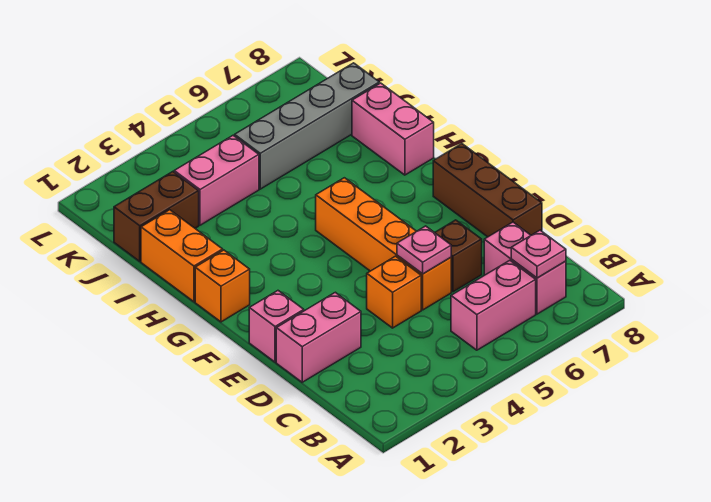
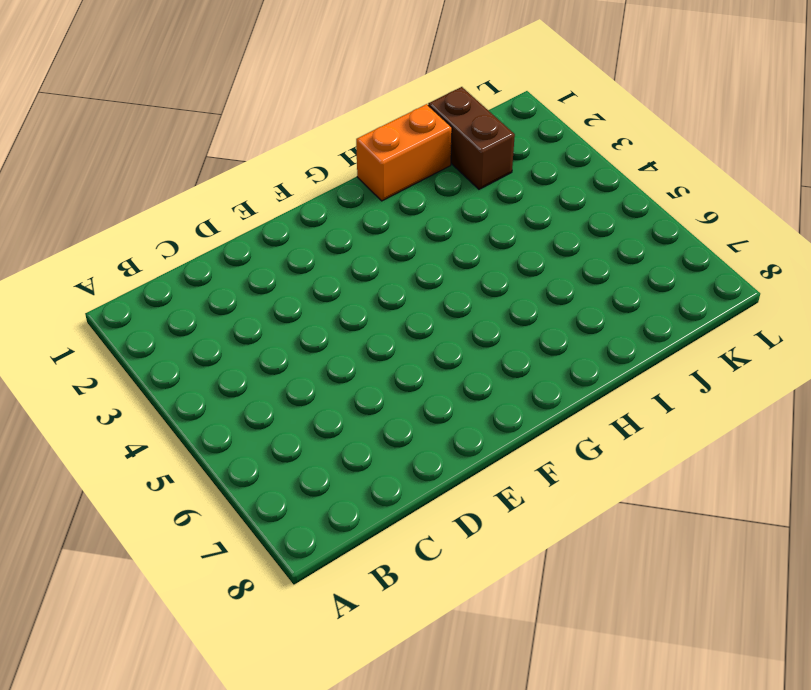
none -> pink brick B5:B6 level 1
none -> pink brick B7:C7 level 1
none -> pink brick D1:D2 level 1

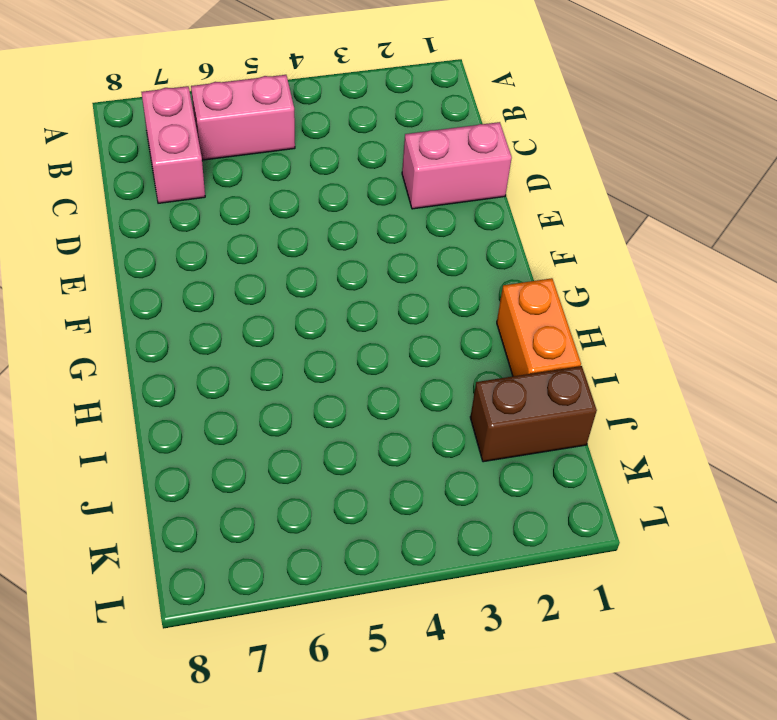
none -> orange brick D4 level 1
none -> orange brick D5:G5 level 1
none -> brown brick D6 level 1

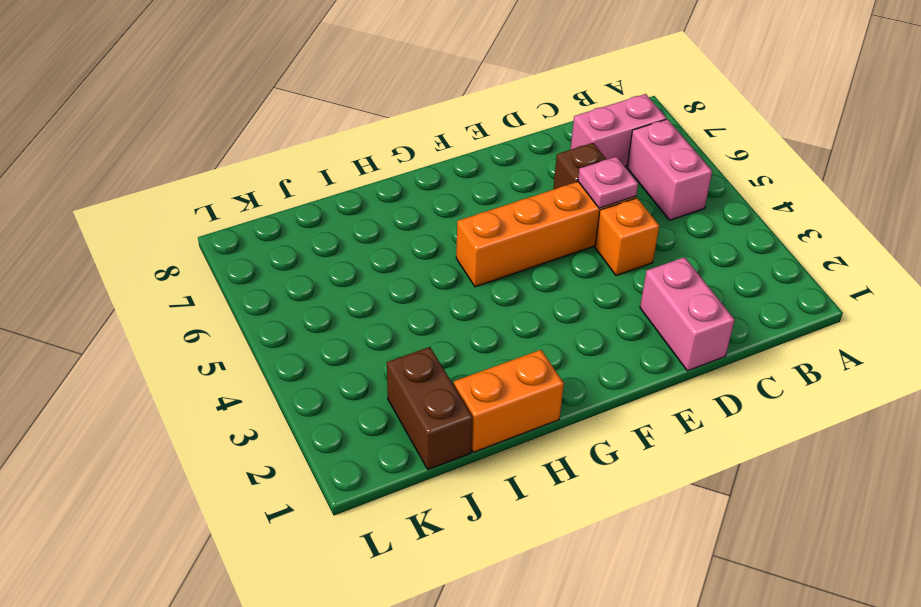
none -> brown brick D8:F8 level 1
none -> pink brick E1 level 1
none -> orange brick G1 level 1

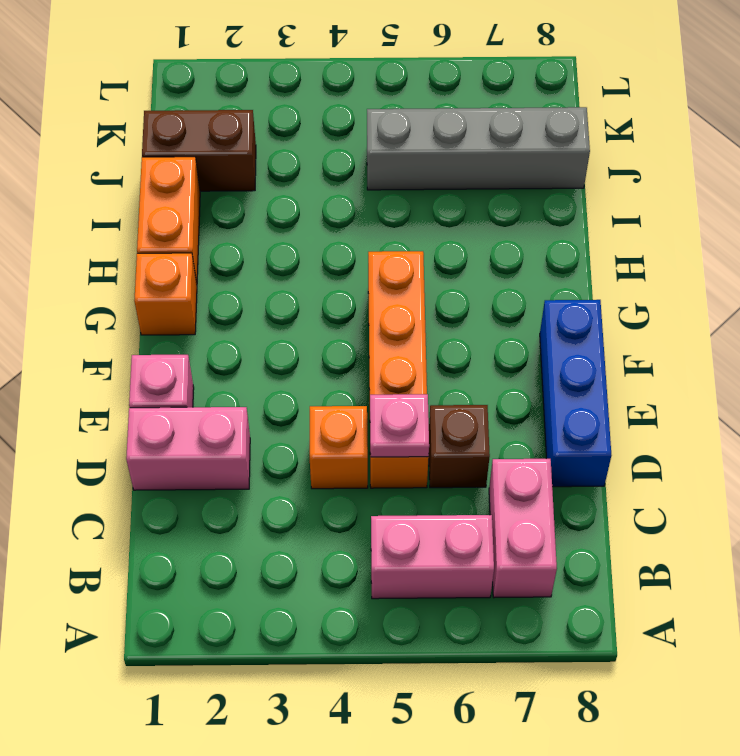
blue brick D8:F8 level 1 -> brown brick D8:F8 level 1
none -> pink brick H8:I8 level 1
none -> pink brick J3:J4 level 1
none -> pink plate B7 level 2

